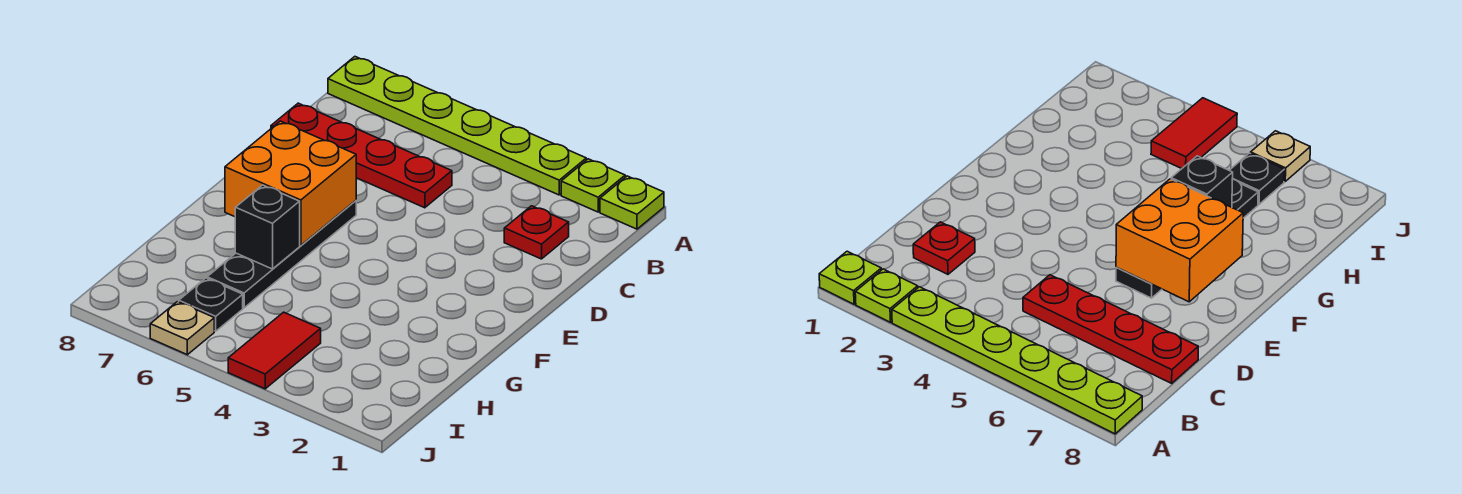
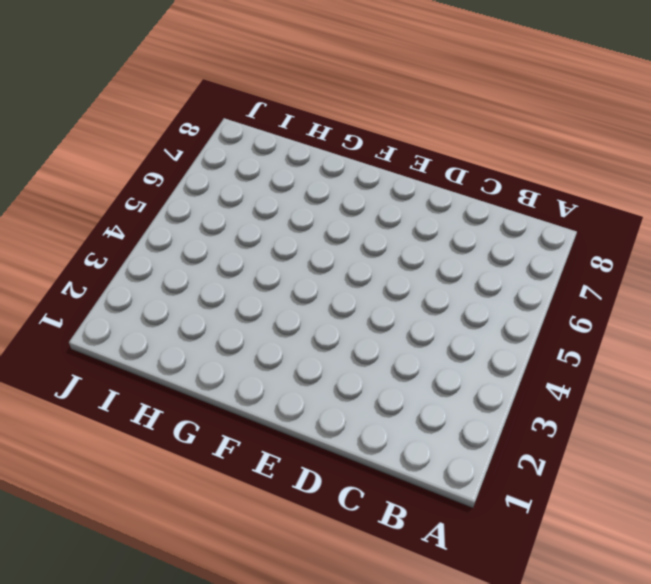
none -> lime plate A1 level 1
none -> lime plate A2 level 1

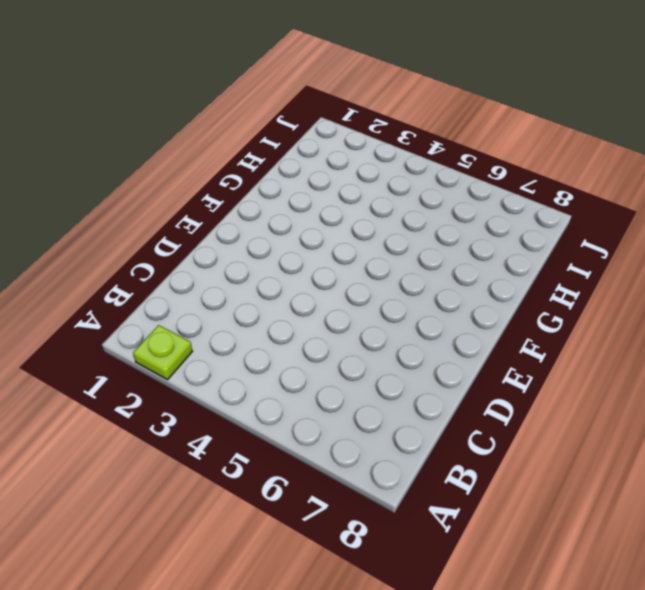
none -> lime plate A1 level 1
none -> lime plate A3:A8 level 1

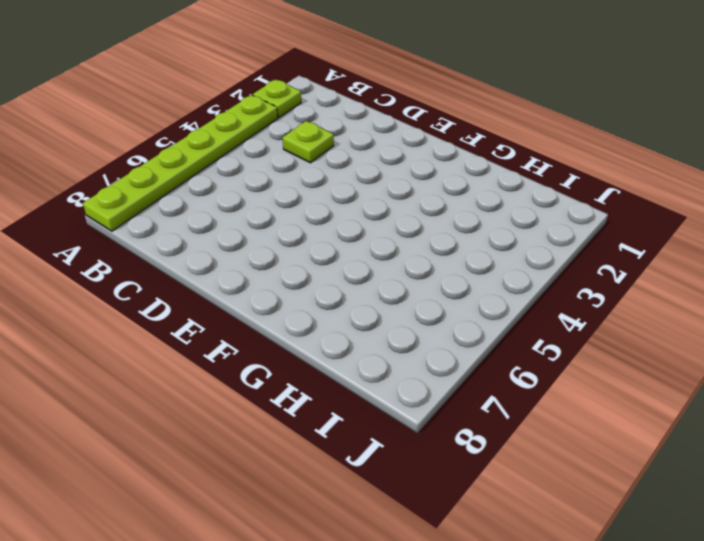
lime plate C3 level 1 -> lime plate A1 level 1
none -> red plate C2 level 1
none -> red plate C5:C8 level 1

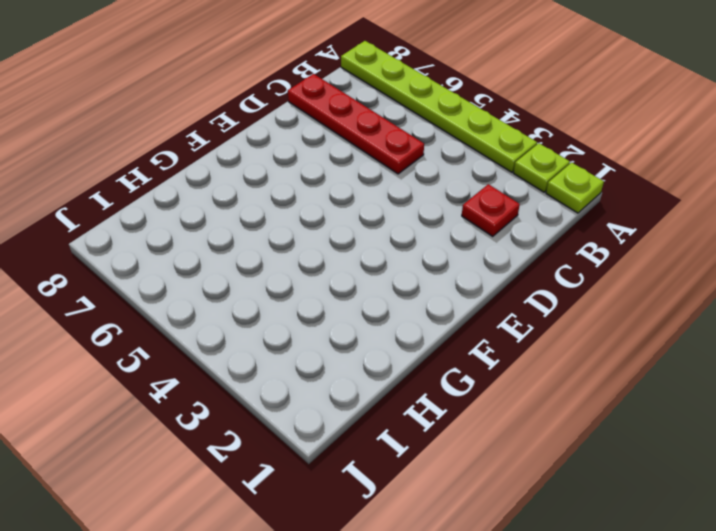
none -> black plate E6:H6 level 1
none -> red tile I4:J4 level 1

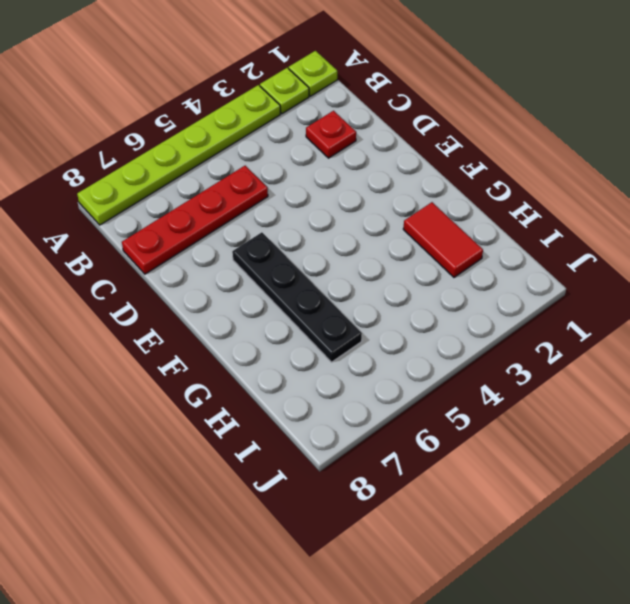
red tile G2:H2 level 1 -> red tile I4:J4 level 1
none -> black plate I6 level 1
none -> tan plate J6 level 1

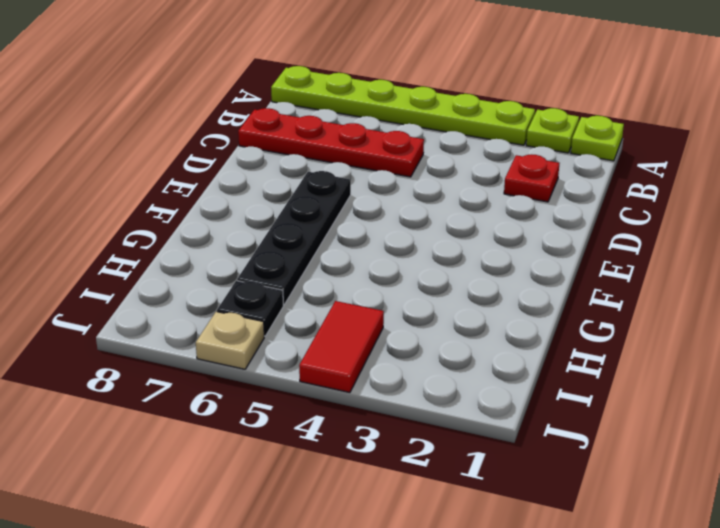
none -> orange brick E6:F7 level 2
none -> black brick G6 level 2

